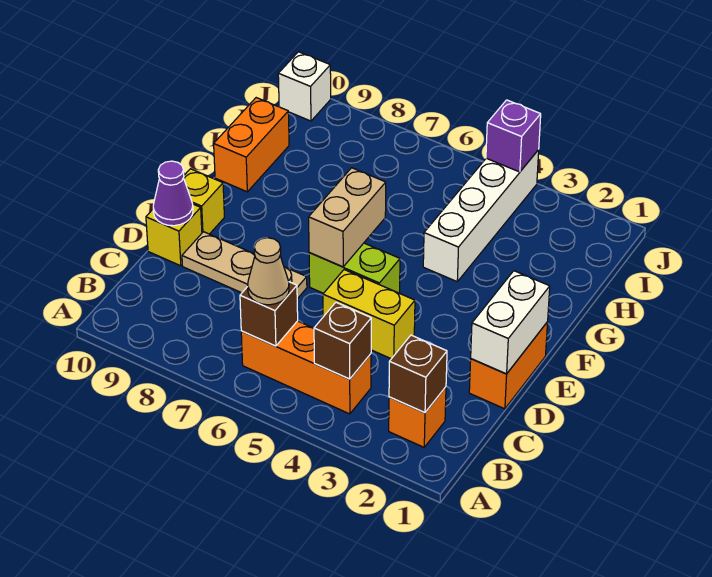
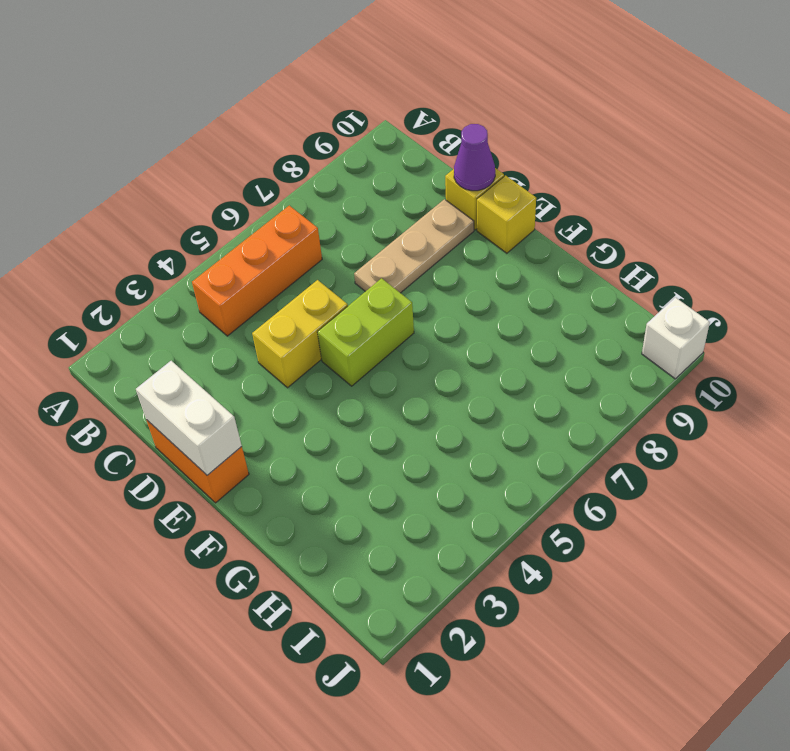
none -> orange brick B2 level 1
none -> white brick G4:J4 level 1
none -> orange brick G10:H10 level 1

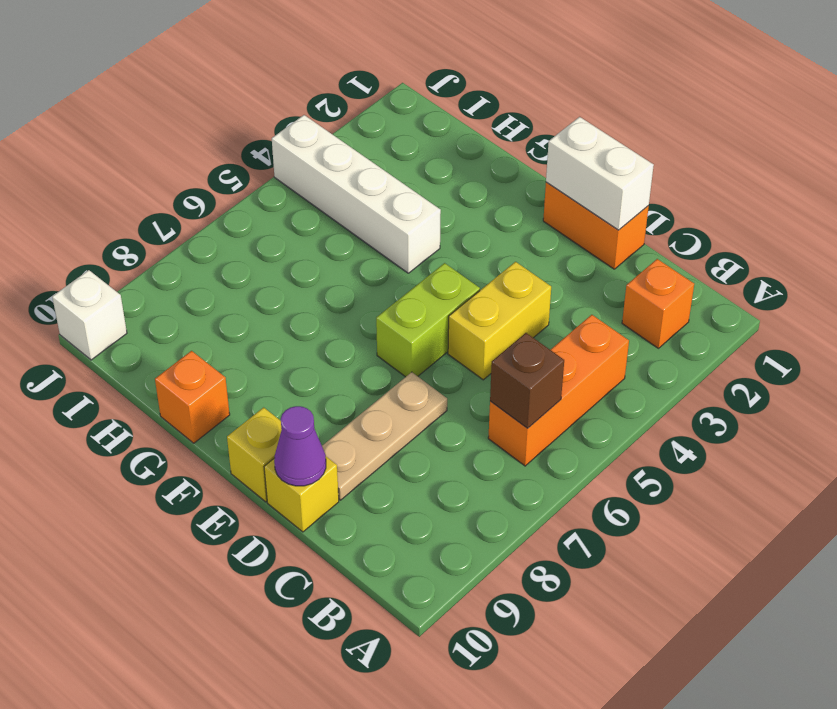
orange brick G10 level 1 -> orange brick G10:H10 level 1
none -> brown brick B2 level 2
none -> brown brick B4 level 2
none -> tan brick E6:F6 level 2

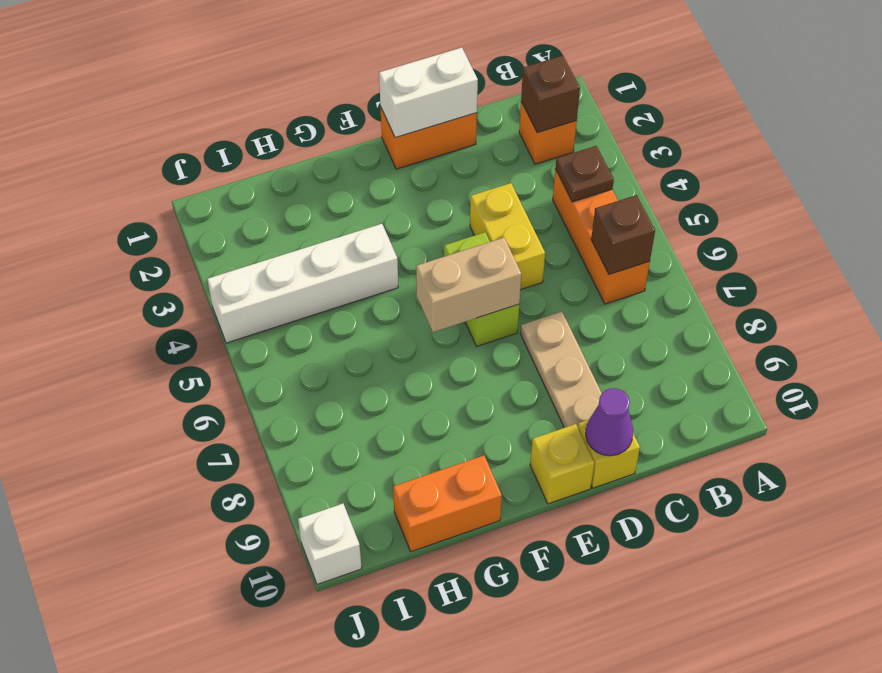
brown plate B4 level 2 -> brown brick B4 level 2
none -> purple brick J4 level 2
none -> tan cone B6 level 3

